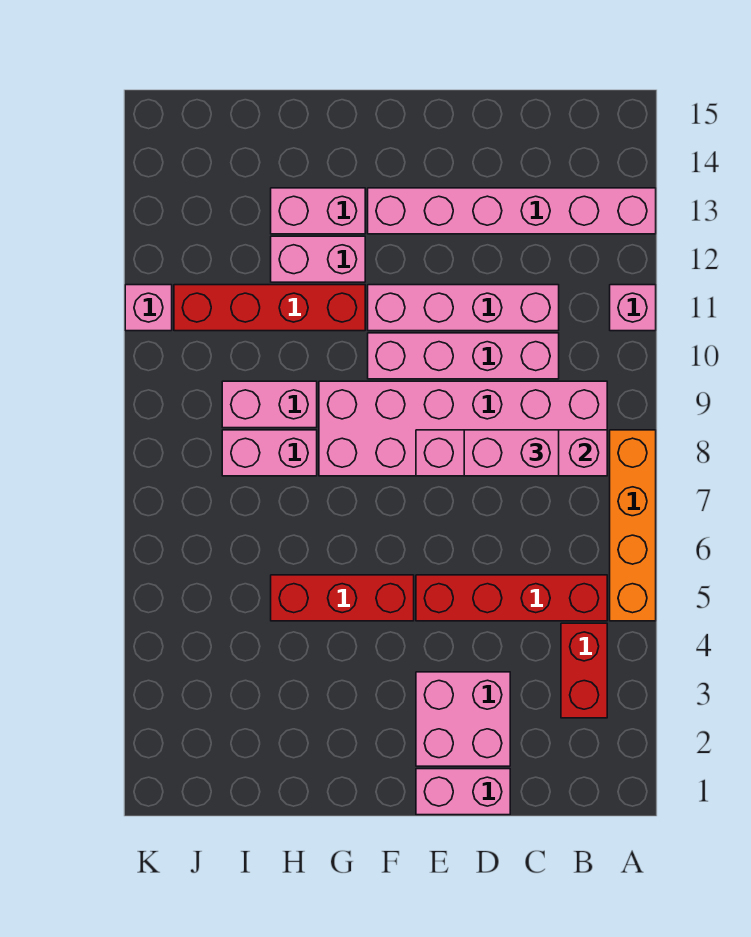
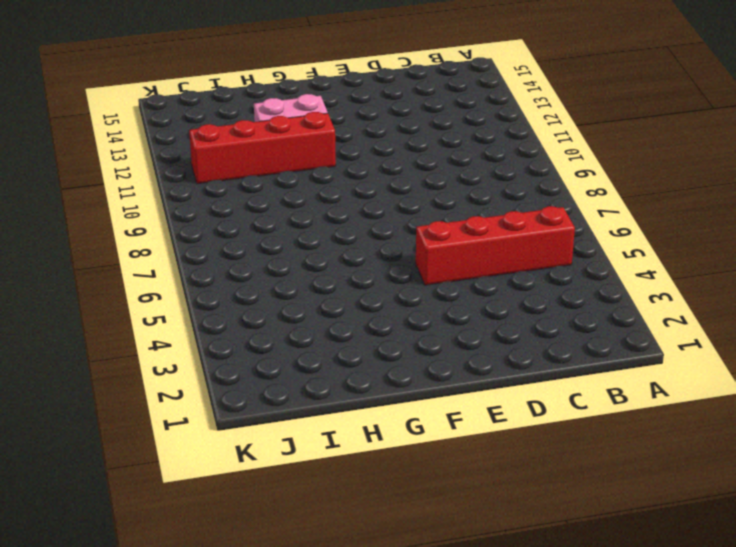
none -> orange brick A5:A8 level 1
none -> pink brick A11 level 1
none -> pink brick A13:F13 level 1

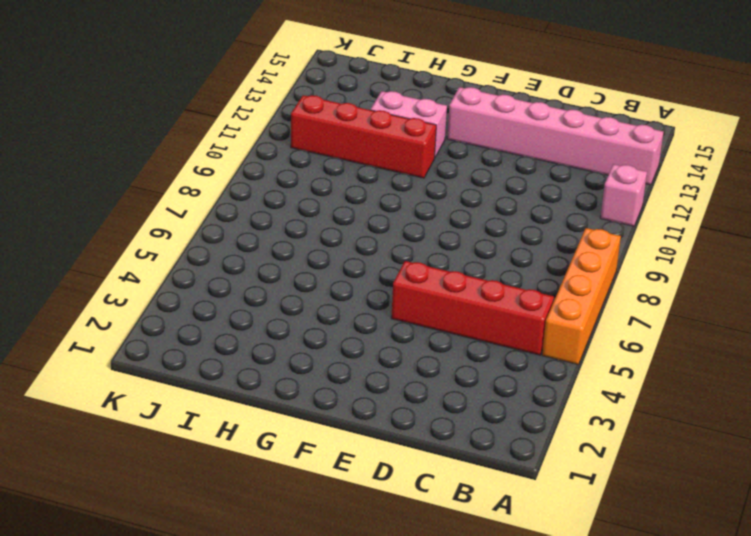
none -> red brick B3:B4 level 1
none -> pink brick B8:G9 level 1
none -> pink brick C10:F10 level 1

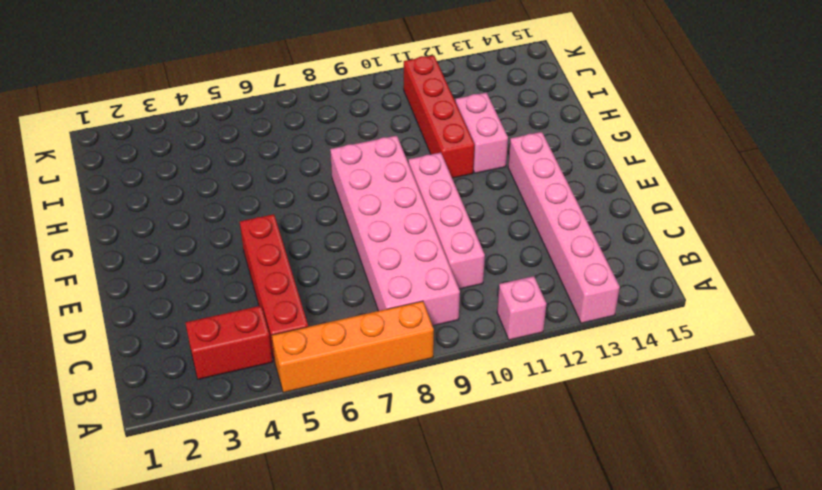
none -> pink brick C11:F11 level 1
none -> pink brick D1:E1 level 1
none -> pink brick D2:E3 level 1

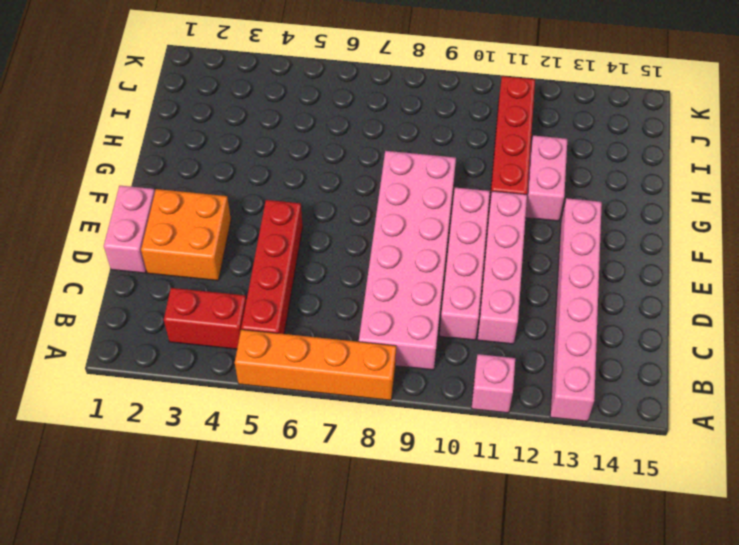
orange brick D2:E3 level 1 -> pink brick D2:E3 level 1
none -> red brick F5:H5 level 1
none -> pink brick G13:H13 level 1
none -> pink brick H8:I8 level 1

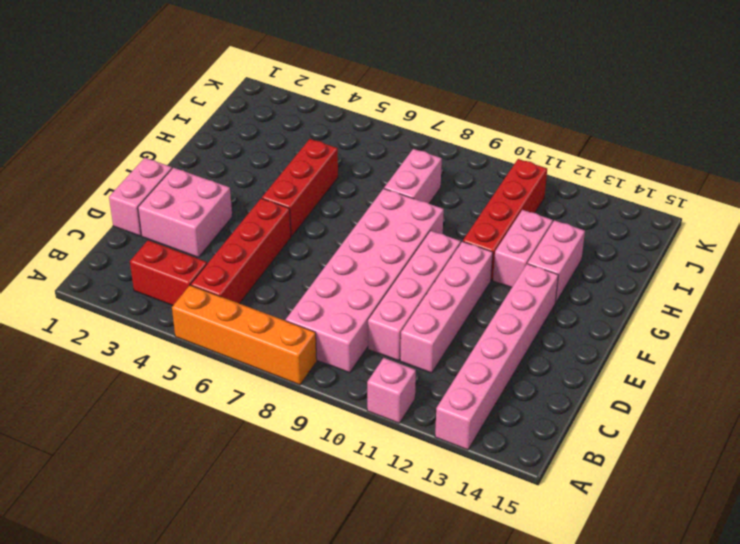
none -> pink brick H9:I9 level 1
none -> pink brick K11 level 1
none -> pink brick B8:E8 level 2

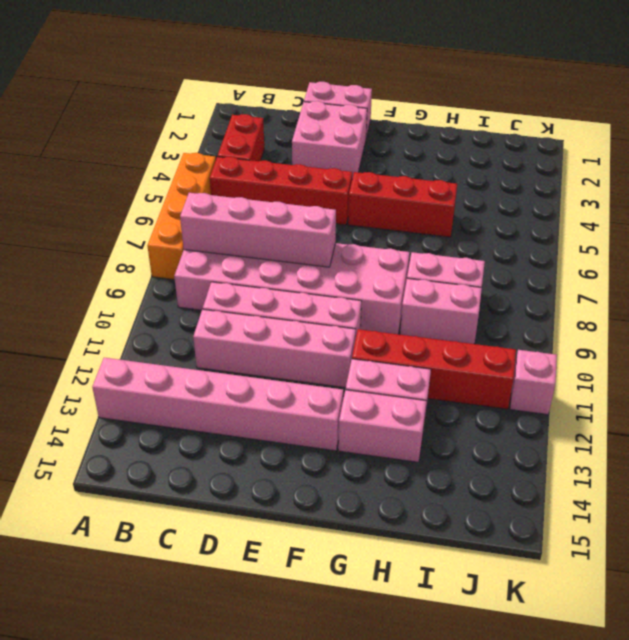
none -> pink brick A11 level 1
none -> pink brick C8:D8 level 3

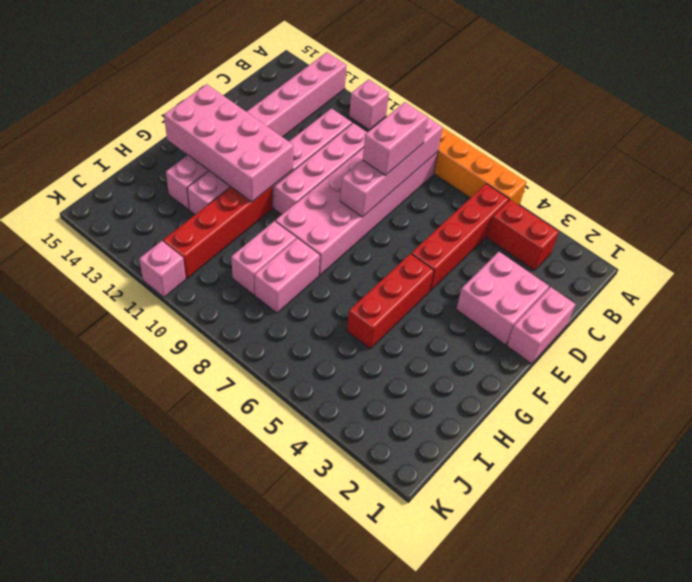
pink brick F11:G14 level 2 -> none

